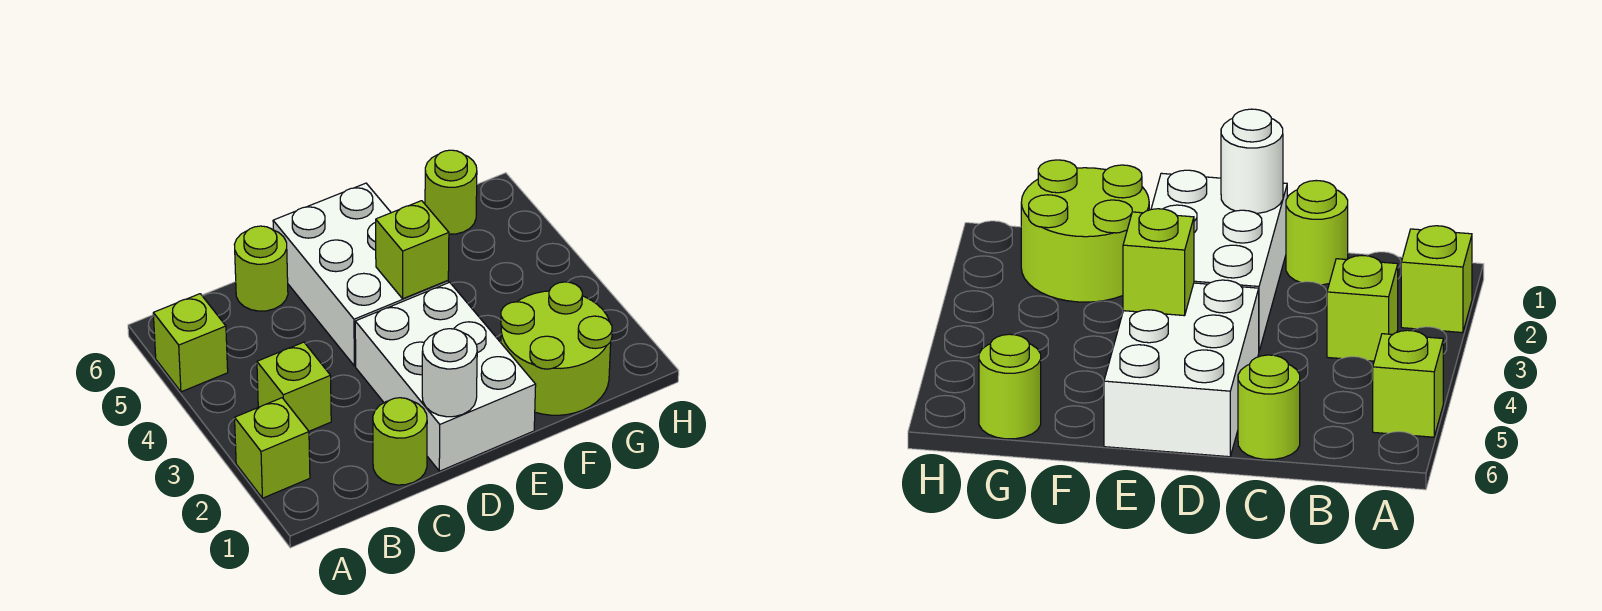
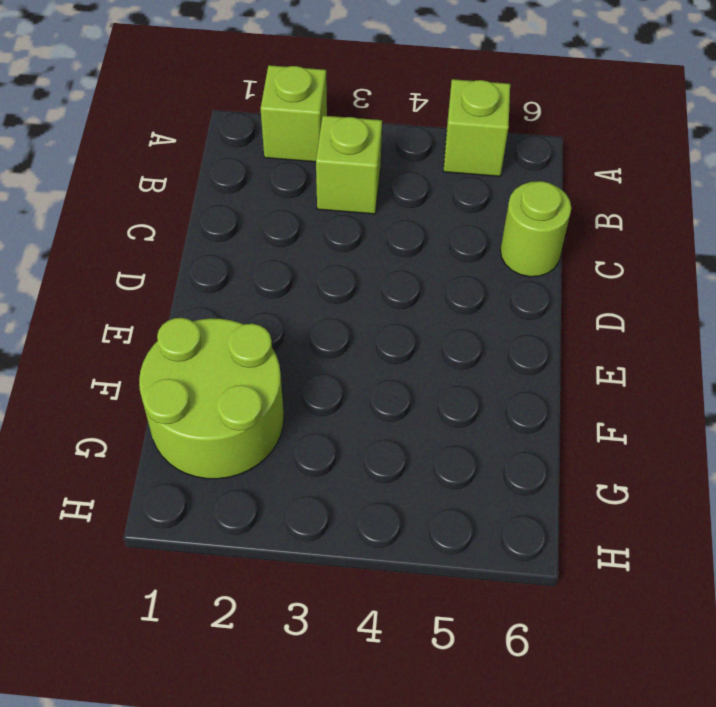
none -> lime round brick C1 level 1
none -> white brick D1:E3 level 1

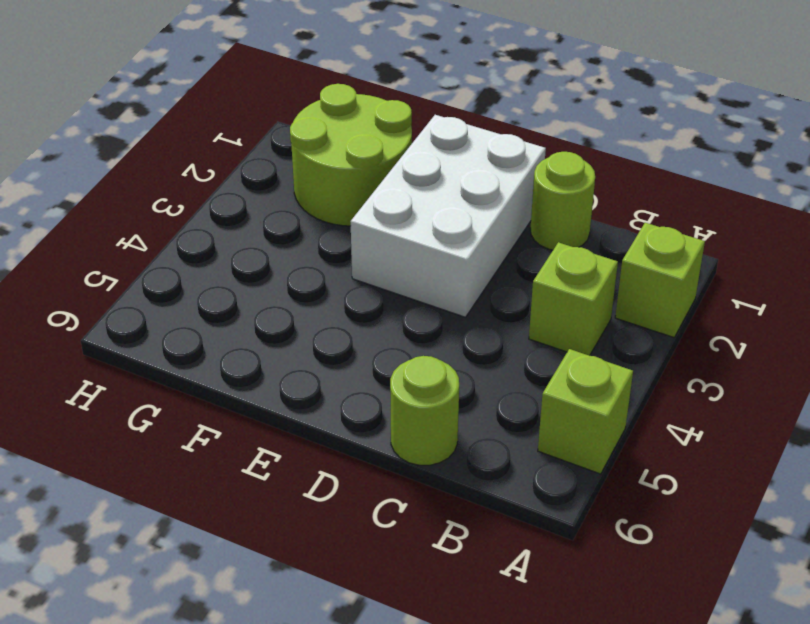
none -> white brick D4:E6 level 1
none -> lime round brick G6 level 1

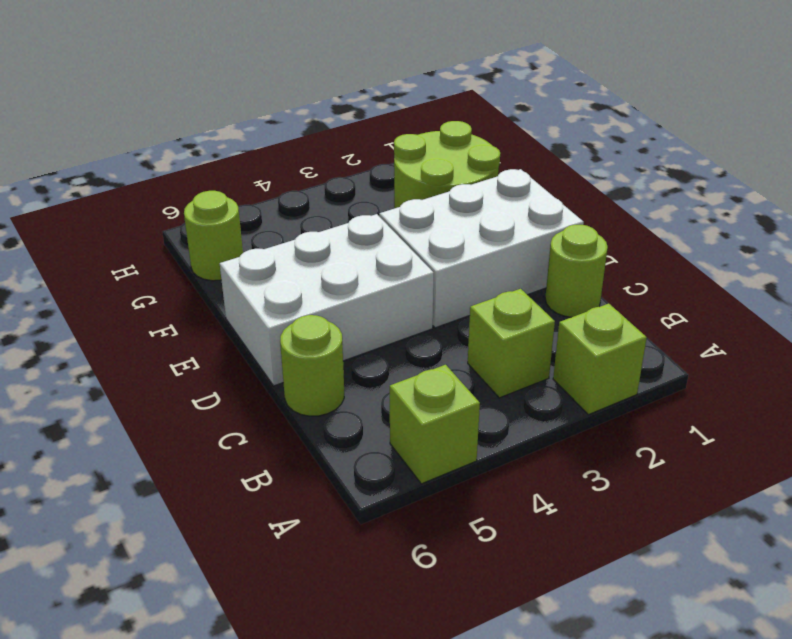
none -> white round brick D1 level 2
none -> lime brick E4 level 2

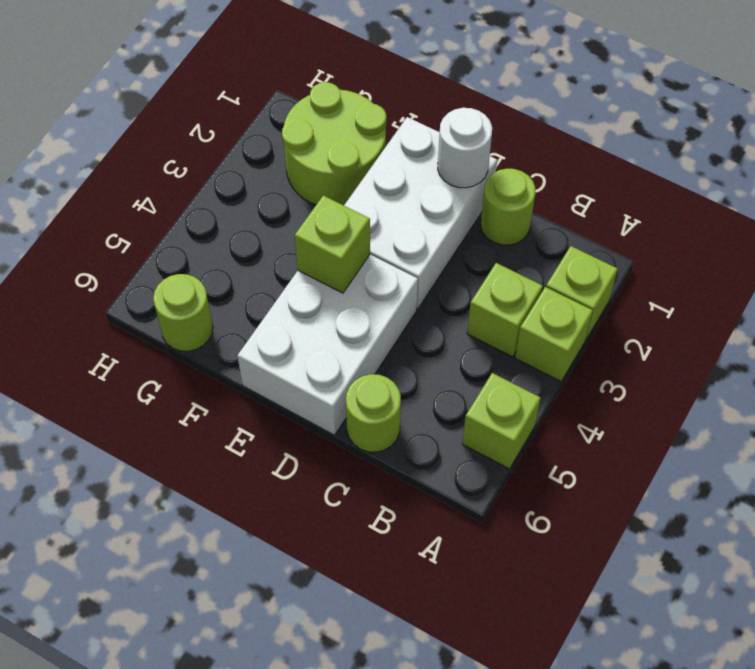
lime brick A3 level 1 -> none

